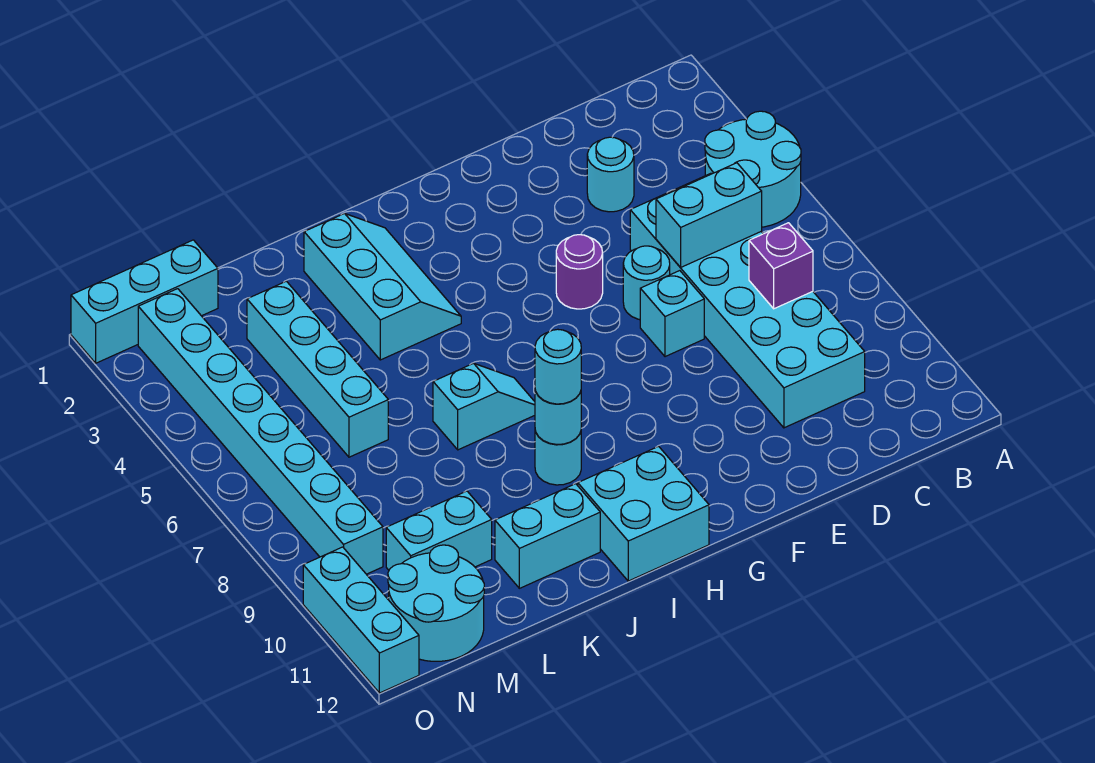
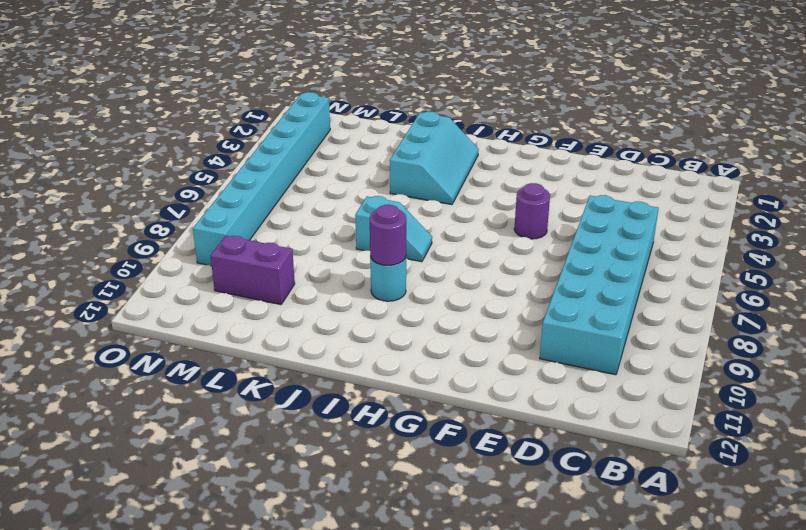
purple round brick I9 level 2 -> cyan round brick I9 level 2
purple brick L10:M10 level 1 -> cyan brick L10:M10 level 1
none -> cyan round brick A4:B5 level 1
none -> cyan round brick D3 level 1
none -> cyan round brick E6 level 1

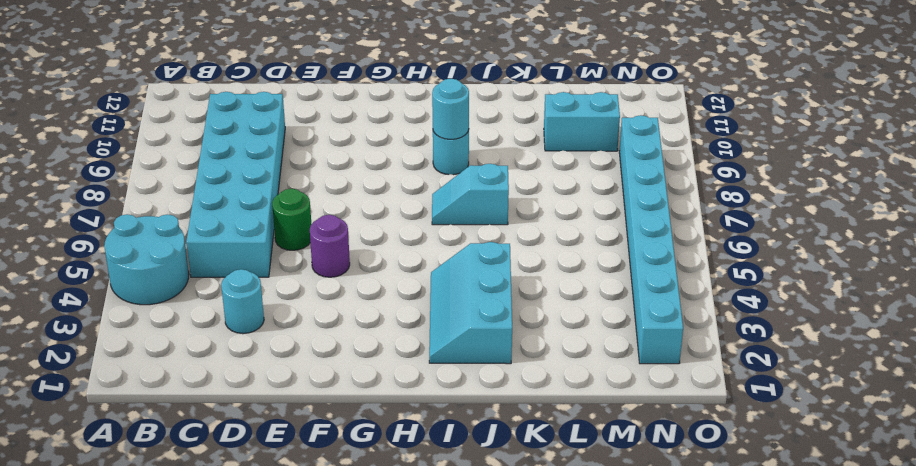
green round brick E6 level 1 -> cyan round brick E6 level 1
none -> cyan brick E7 level 1
none -> cyan brick H11:I12 level 1
none -> cyan brick J11:K11 level 1

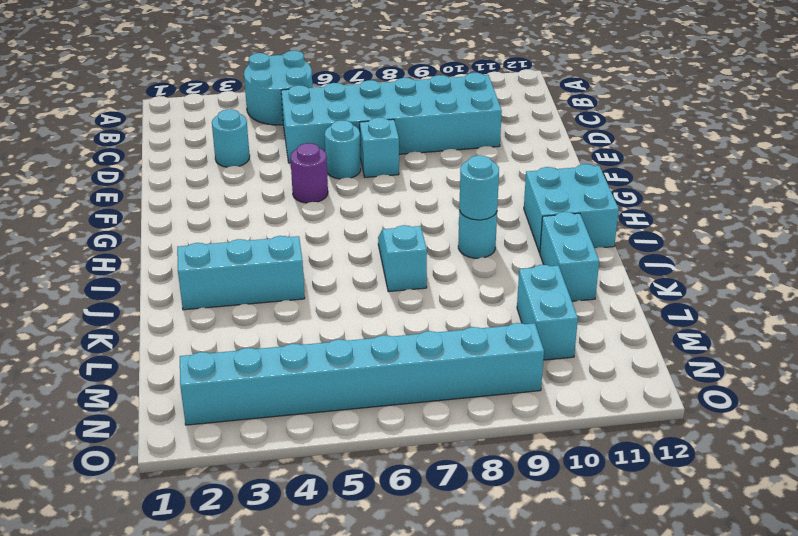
none -> cyan brick L3:L6 level 1
none -> cyan brick M1:O1 level 1
none -> cyan round brick M11:N12 level 1

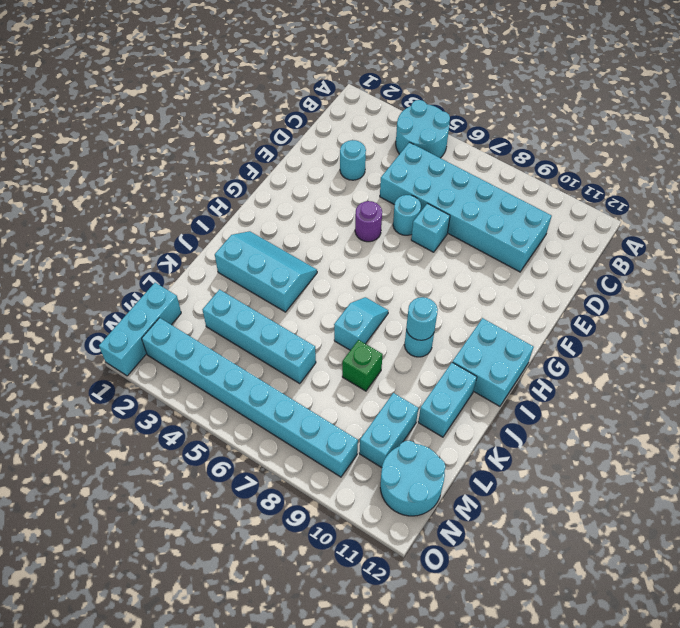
green brick K8 level 1 -> none
none -> cyan brick O10:O12 level 1
none -> cyan brick C6:D6 level 2
none -> purple brick C8 level 2

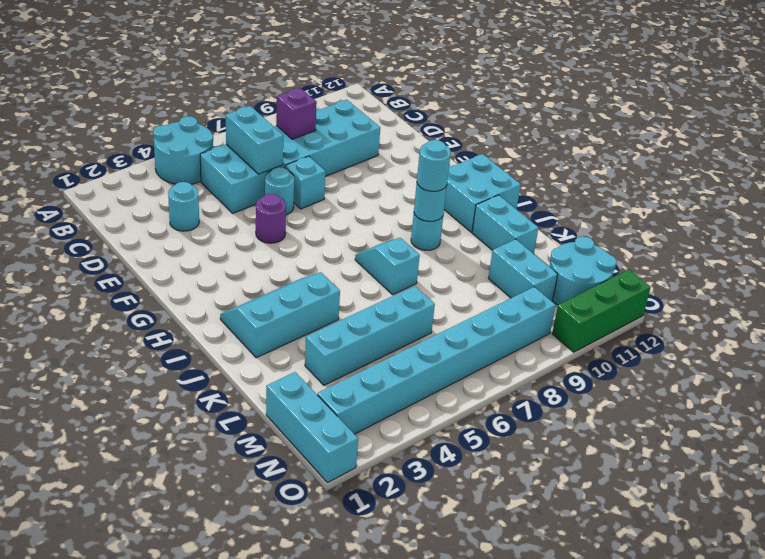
green brick O10:O12 level 1 -> cyan brick O10:O12 level 1

